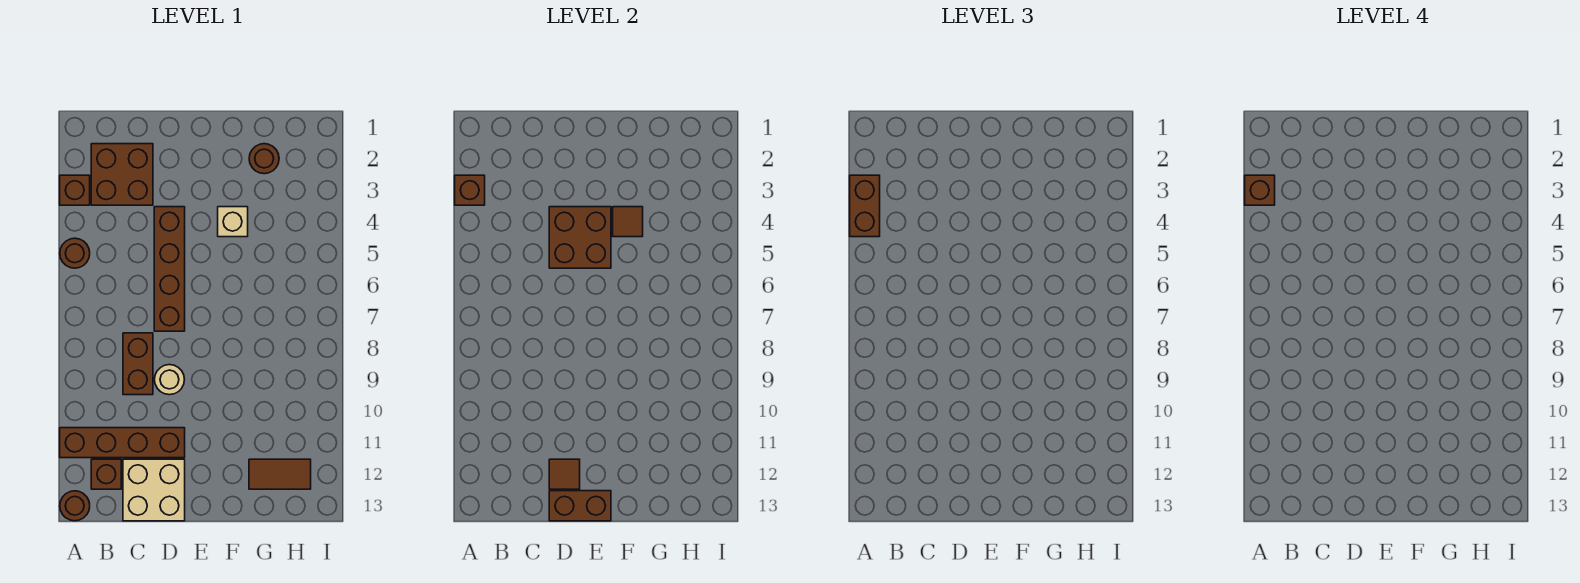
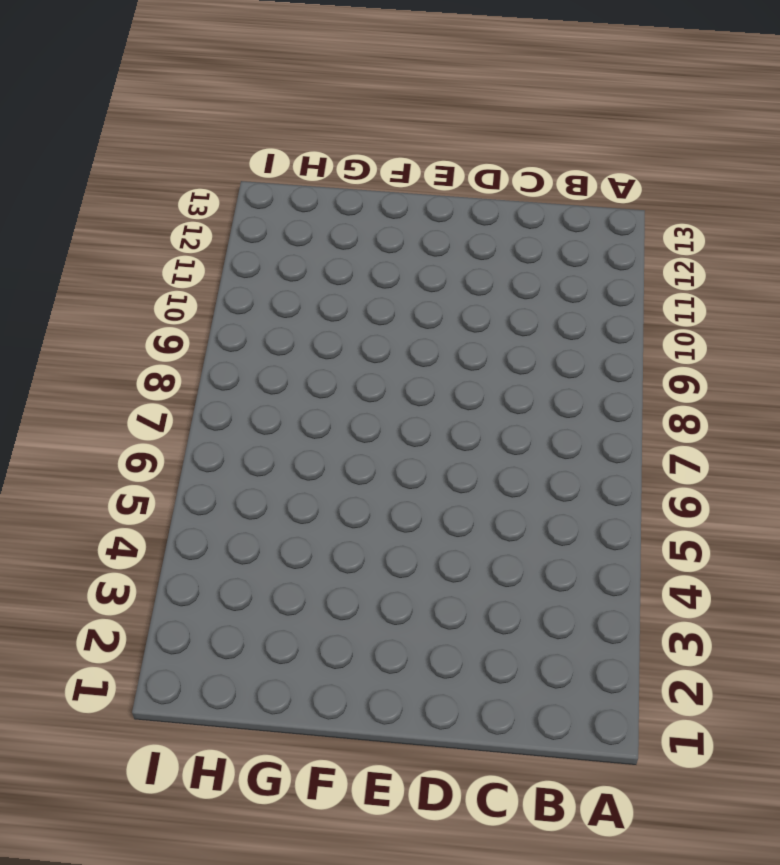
none -> brown brick A3 level 1
none -> brown round brick A5 level 1
none -> brown brick A11:D11 level 1

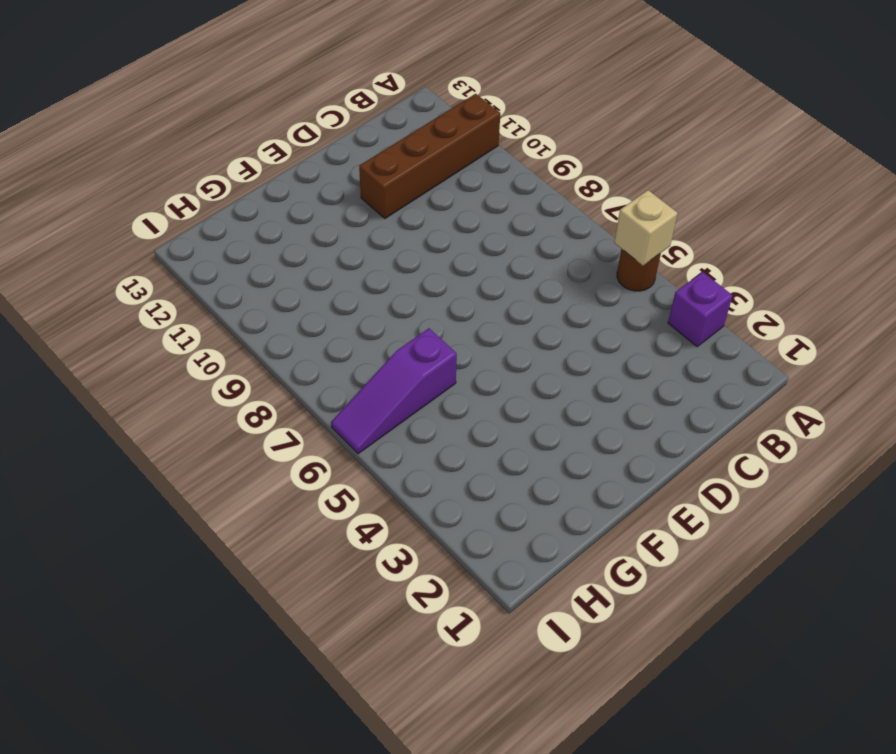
purple brick A3 level 1 -> brown brick A3 level 1
tan brick A5 level 2 -> tan brick F4 level 1
purple slope G6:I6 level 1 top G -> none
none -> brown round brick A13 level 1
none -> brown brick B2:C3 level 1
none -> brown brick B12 level 1

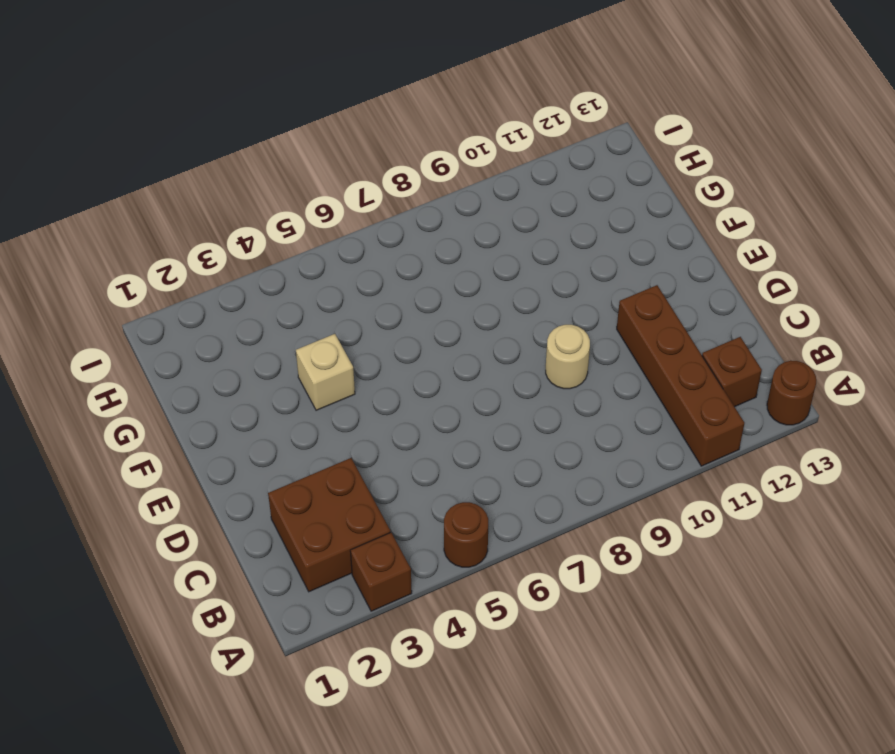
none -> brown brick C8:C9 level 1
none -> tan brick C12:D13 level 1
none -> brown brick D4:D7 level 1

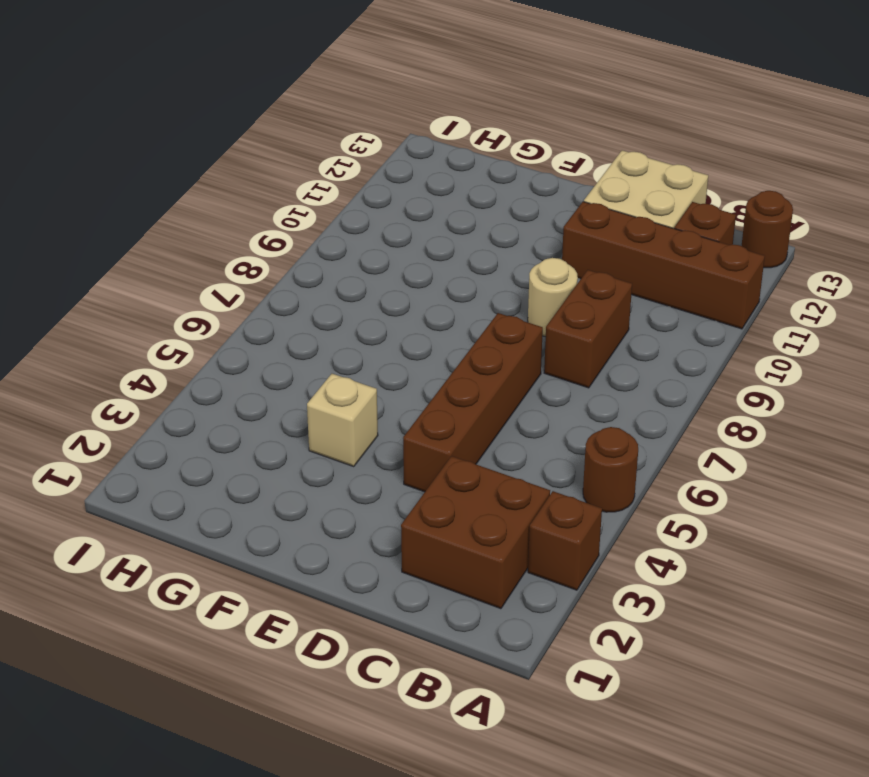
none -> brown round brick G2 level 1
none -> brown tile G12:H12 level 1
none -> brown brick A3 level 2

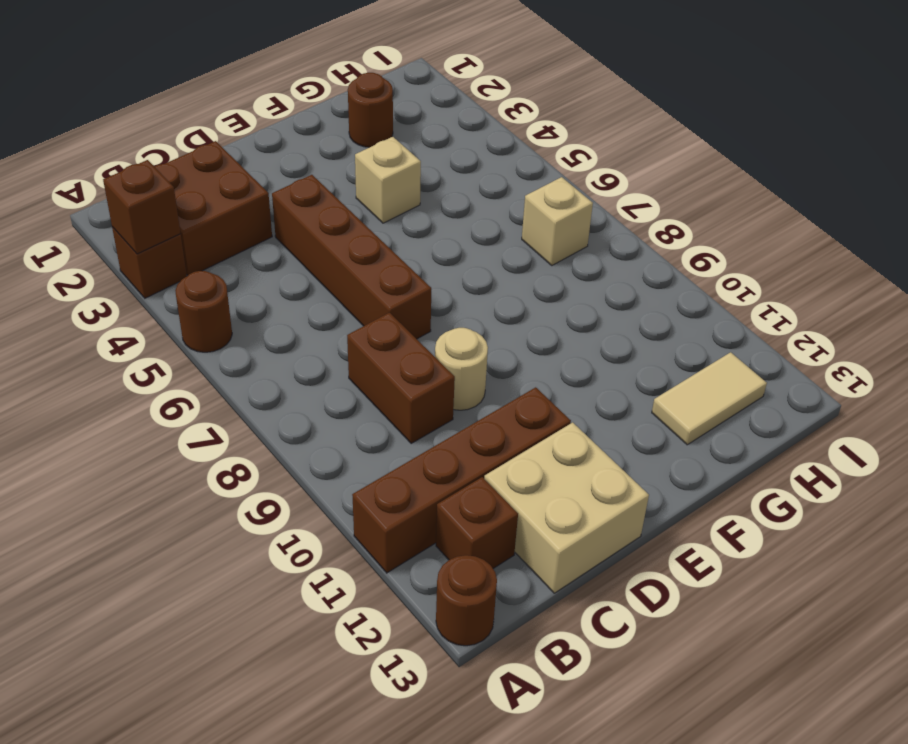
tan tile G12:H12 level 1 -> brown tile G12:H12 level 1
tan brick H7 level 1 -> none
none -> brown brick D4:E5 level 2
none -> brown tile D12 level 2
none -> brown brick D13:E13 level 2

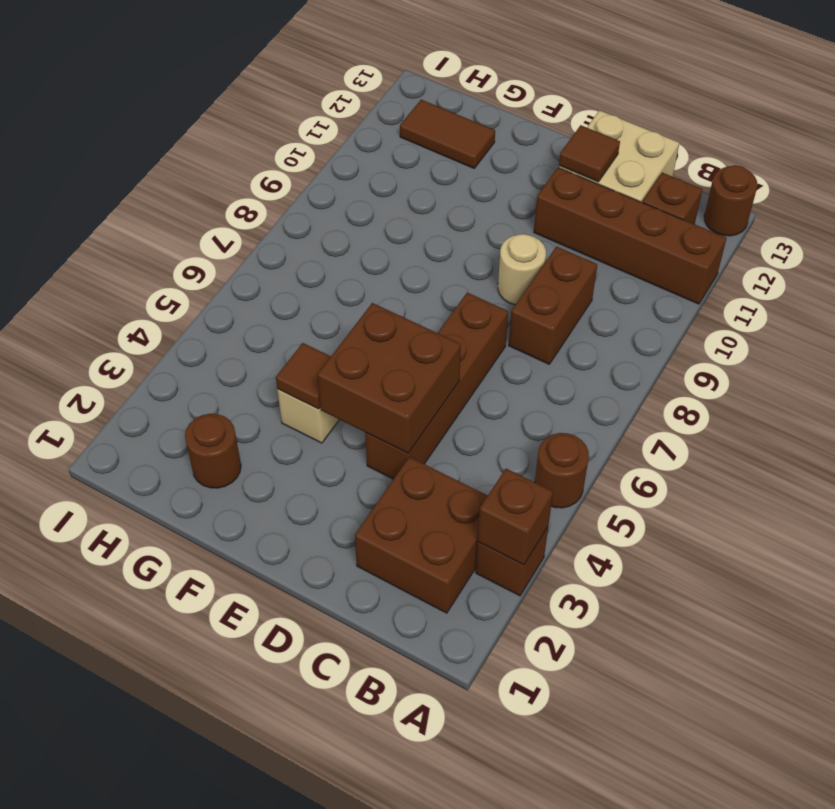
none -> brown brick D13:E13 level 2
none -> brown brick A3:A4 level 3
none -> brown brick A3 level 4

